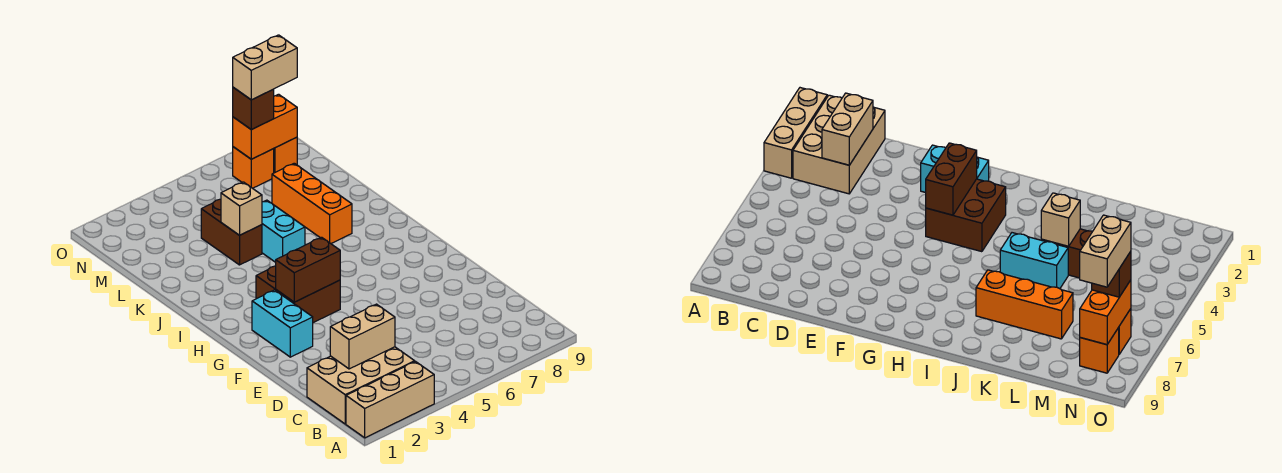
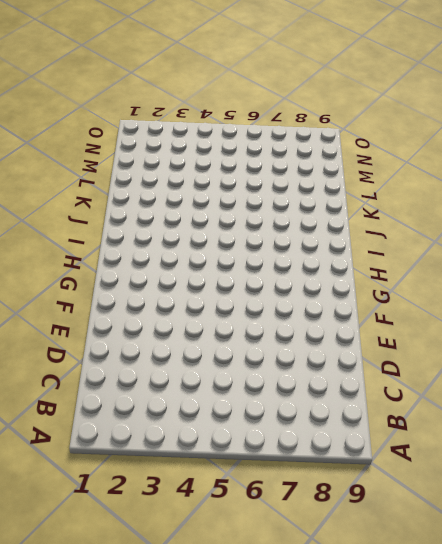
none -> tan brick A1:A3 level 1
none -> tan brick B1:C3 level 1
none -> cyan brick F2:G2 level 1

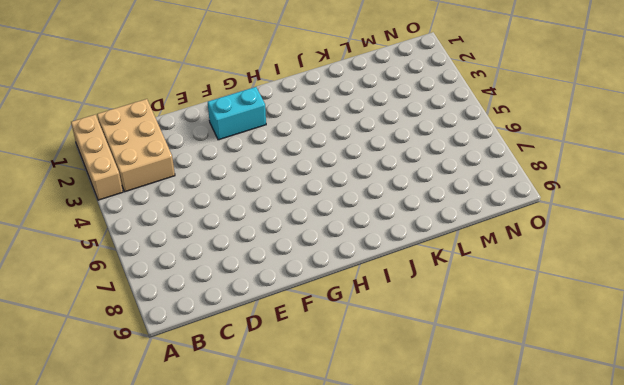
none -> brown brick G3:H4 level 1
none -> cyan brick J5:K5 level 1
none -> orange brick J7:L7 level 1

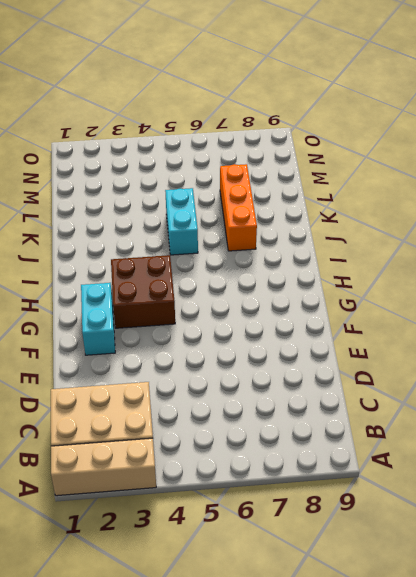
none -> brown brick K4:L4 level 1
none -> orange brick N7 level 1
none -> orange brick N8 level 1

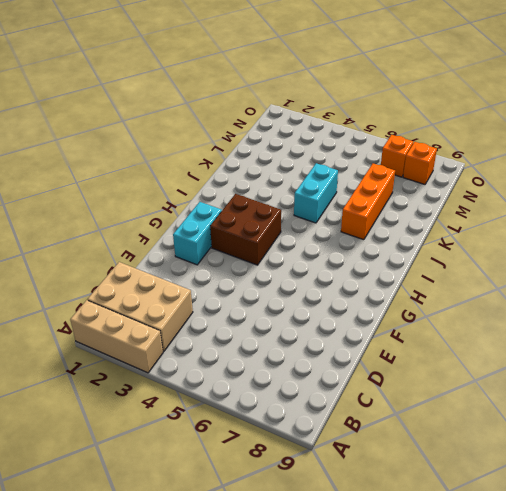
none -> brown brick K4:L4 level 1
none -> tan brick C2:C3 level 2
none -> brown brick G3:G4 level 2

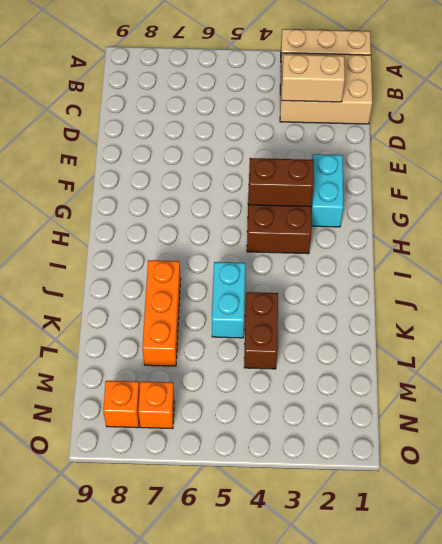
none -> tan brick K4 level 2
none -> orange brick N7:N8 level 2
none -> brown brick N7 level 3

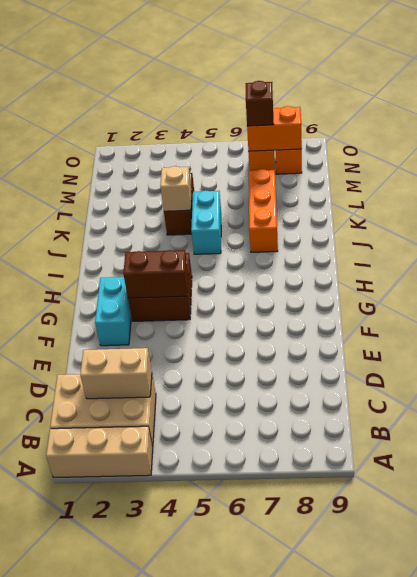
none -> tan brick N7:N8 level 4

